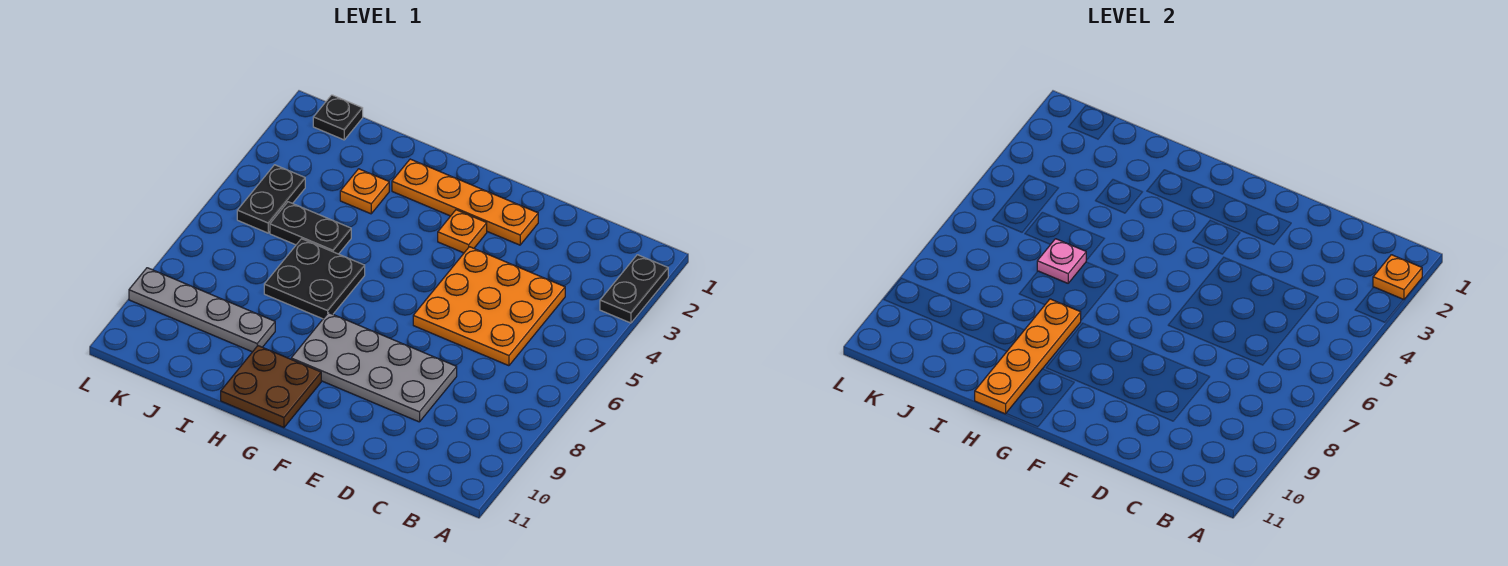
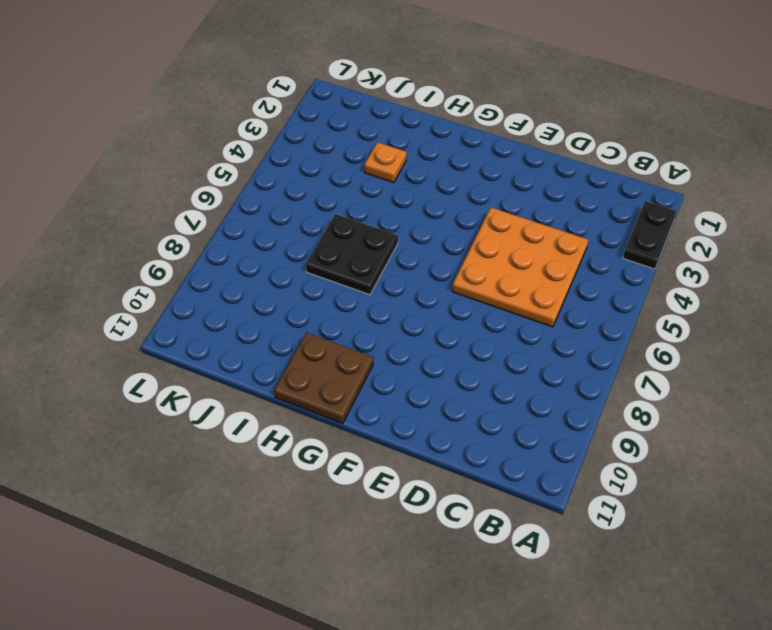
none -> grey plate D8:G9 level 1
none -> orange plate E2:H2 level 1
none -> orange plate F3 level 1

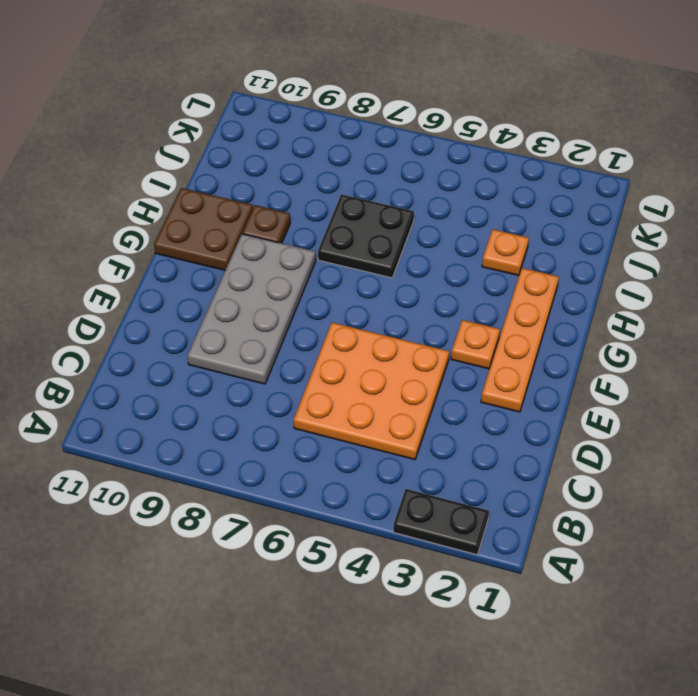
brown plate H9 level 1 -> none
none -> black plate I5:J5 level 1
none -> grey plate I9:L9 level 1
none -> black plate K1 level 1

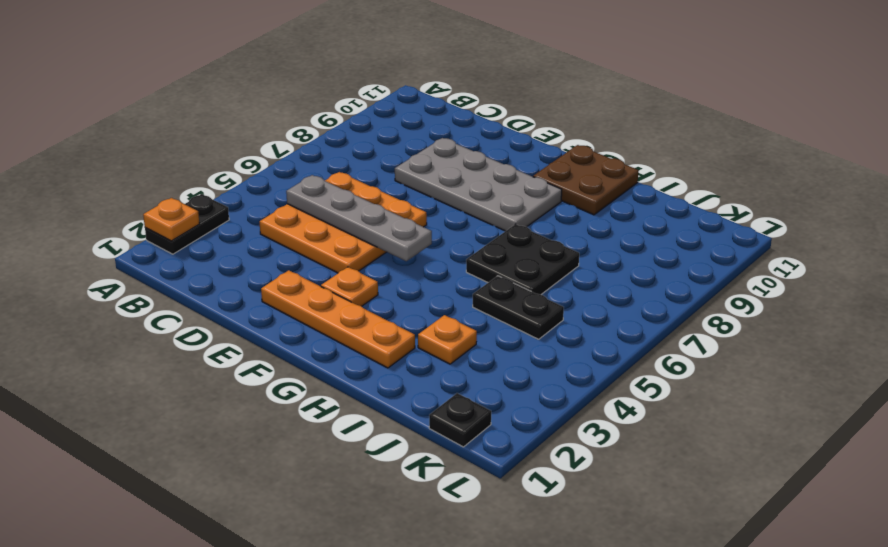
grey plate C5:F5 level 2 -> grey plate I9:L9 level 1
none -> black plate K4:K5 level 1
none -> orange plate H8:H11 level 2
none -> pink plate I6 level 2

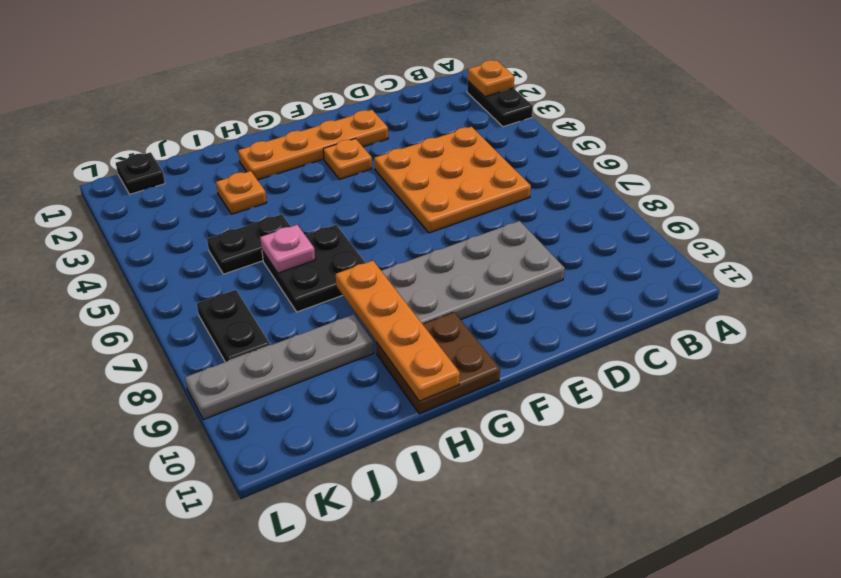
black plate K7:K8 level 1 -> black plate K4:K5 level 1

